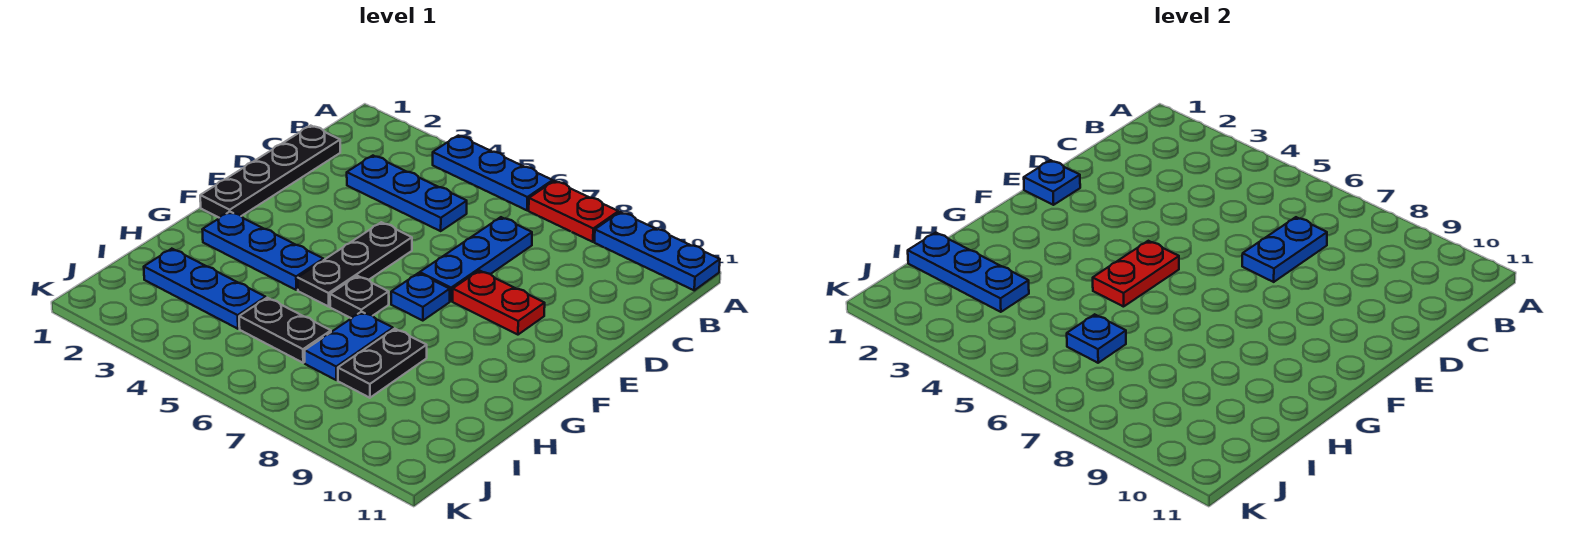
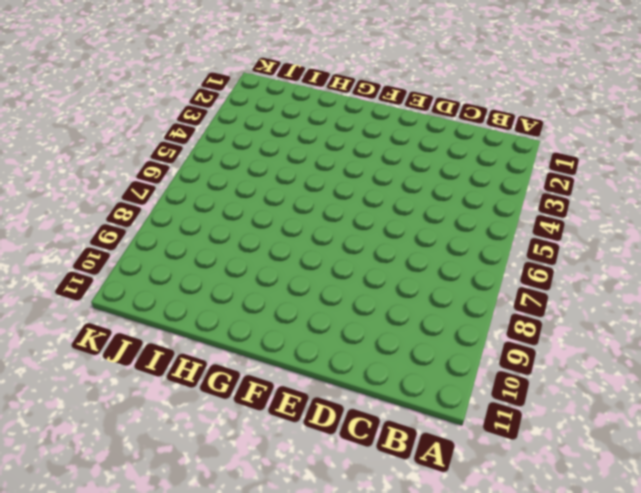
none -> blue plate A4:A6 level 1
none -> red plate A7:A8 level 1
none -> blue plate A9:A11 level 1

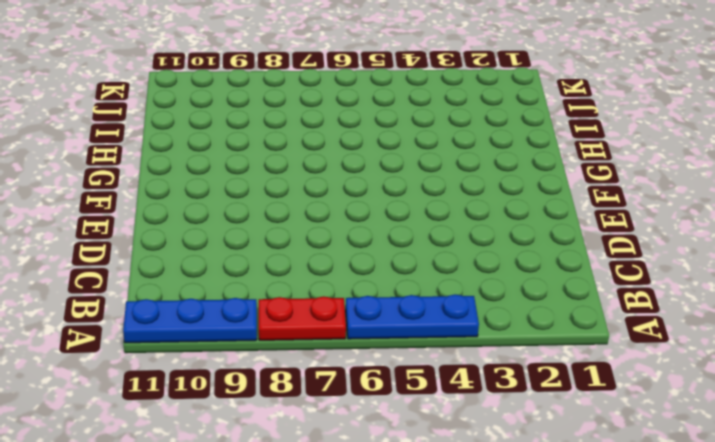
none -> black plate C1:F1 level 1
none -> blue plate C3:C5 level 1
none -> blue plate C7:E7 level 1

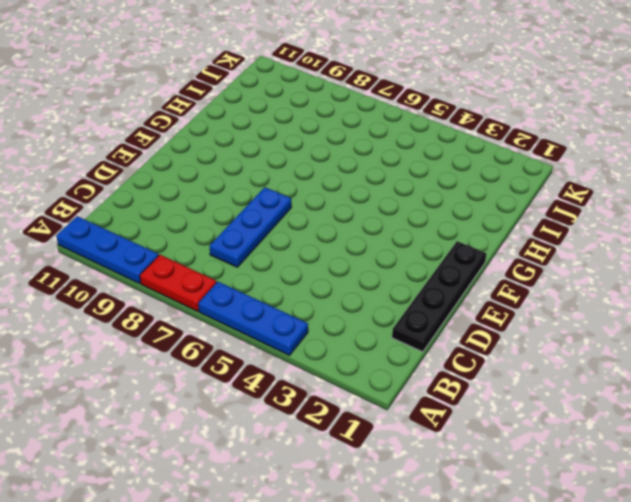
none -> blue plate C3:C5 level 1
none -> black plate E5:G5 level 1
none -> red plate E8:E9 level 1

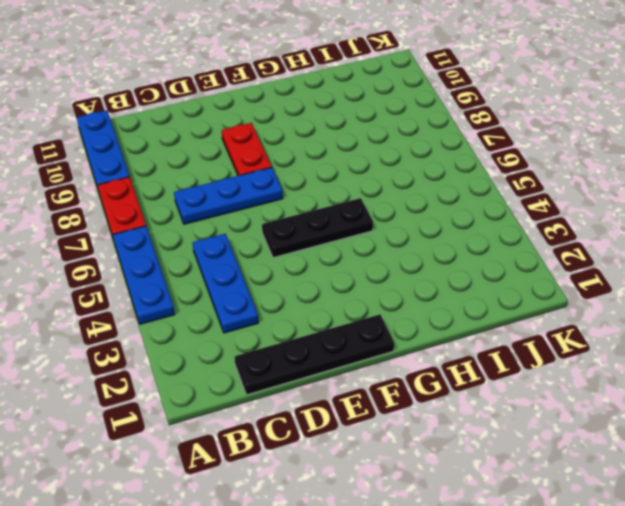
none -> blue plate F7 level 1
none -> blue plate G2:G4 level 1
none -> black plate G6 level 1

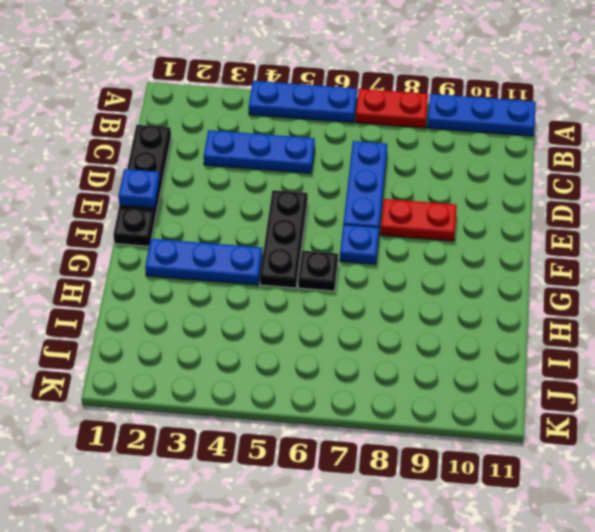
none -> blue plate H7:I7 level 1
none -> black plate H8:I8 level 1
none -> blue plate I2:I4 level 1

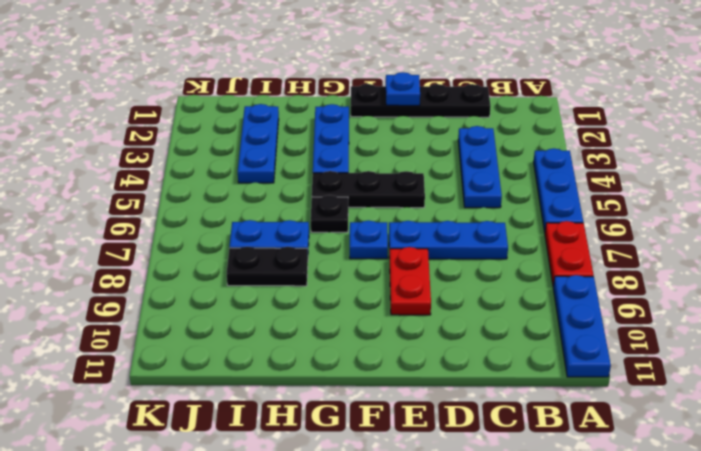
none -> black plate I5:I6 level 1
none -> blue plate C7:D7 level 2
none -> red plate F5:G5 level 2

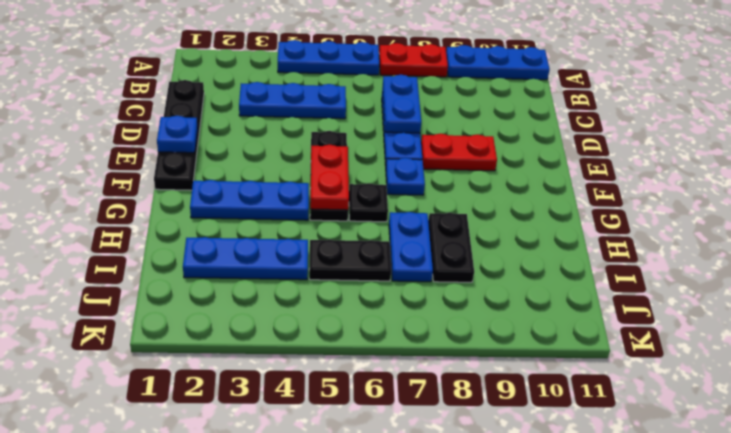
none -> blue plate I1:I3 level 2
none -> blue plate I6 level 2

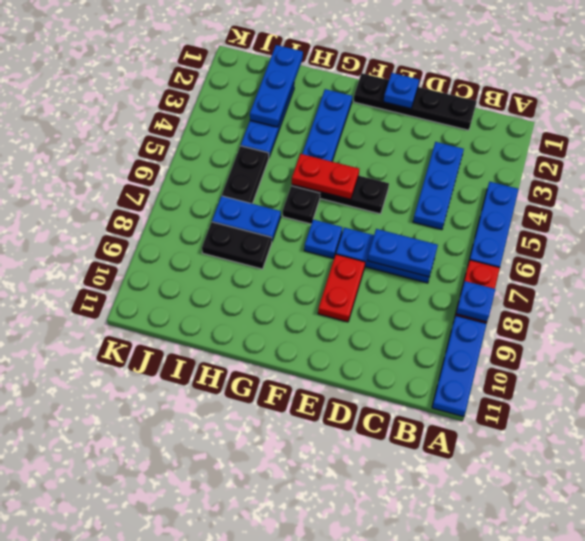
blue plate A8 level 2 -> blue plate I6 level 2

